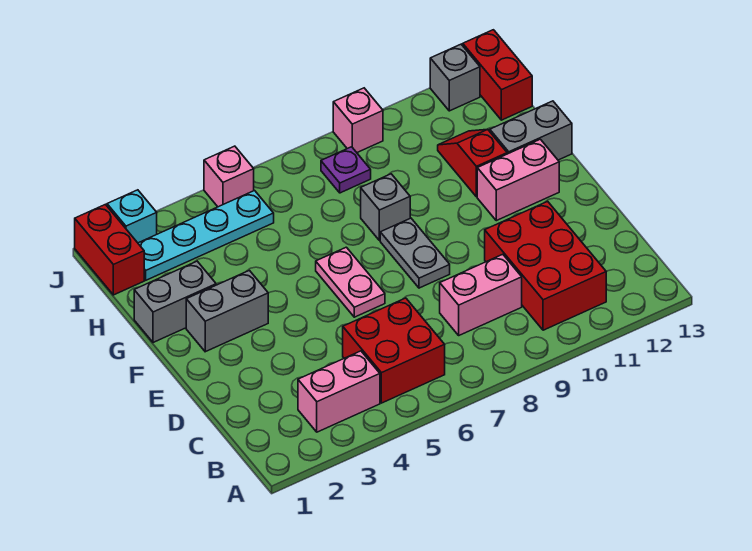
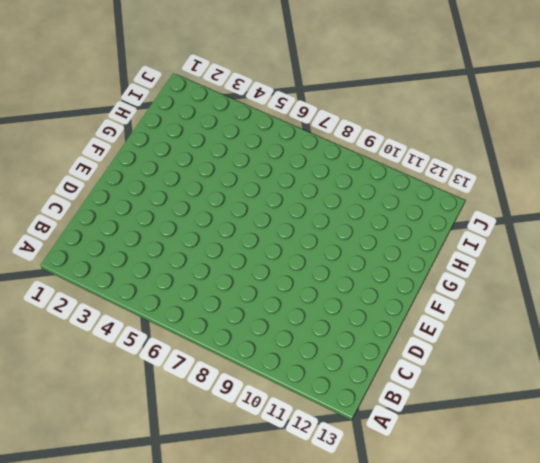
none -> pink brick B3:B4 level 1
none -> red brick B5:C6 level 1
none -> red brick B10:D11 level 1

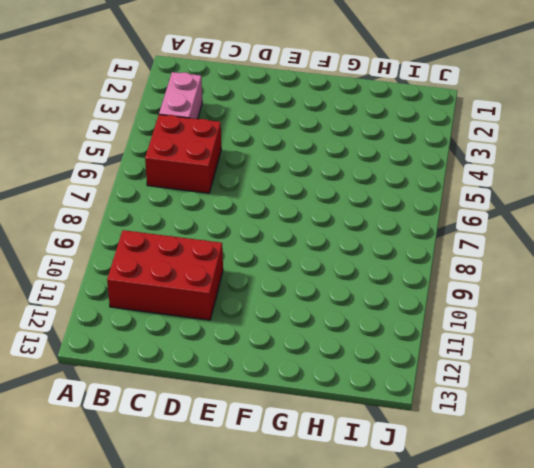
none -> pink brick C8:C9 level 1
none -> pink plate E6:F6 level 1
none -> grey plate E8:F8 level 1

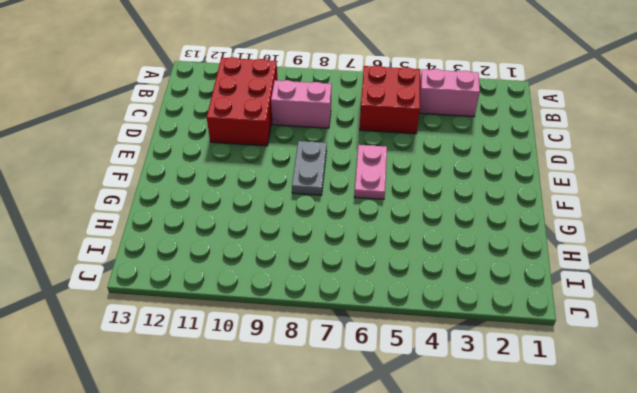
none -> grey brick F2:F3 level 1
none -> pink brick F11:F12 level 1
none -> grey brick G1:G2 level 1

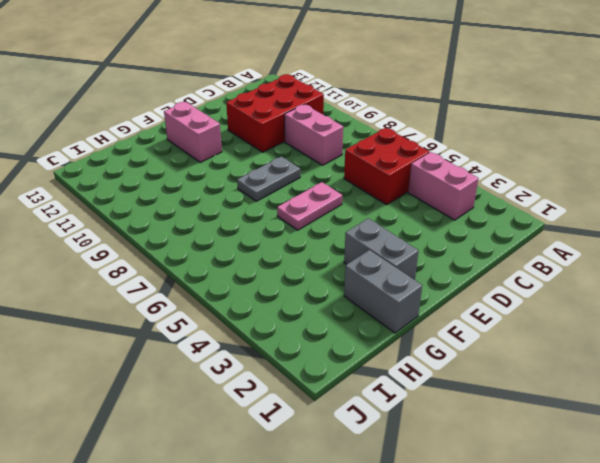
none -> grey brick G8 level 1
none -> red slope G11:H11 level 1 top G
none -> grey brick G12:G13 level 1

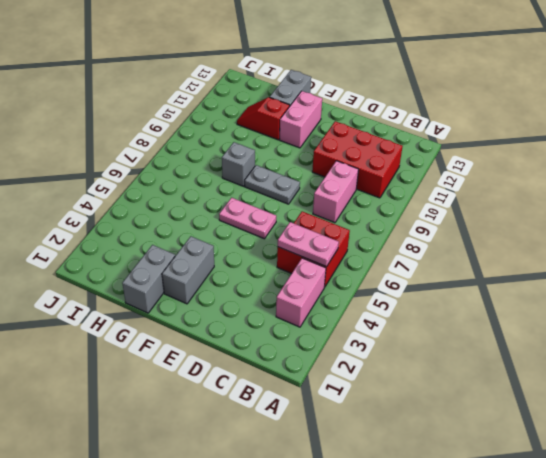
pink plate B5:C5 level 2 -> none
none -> red brick I1:J1 level 1
none -> cyan plate I2:I5 level 1
none -> purple plate I8 level 1

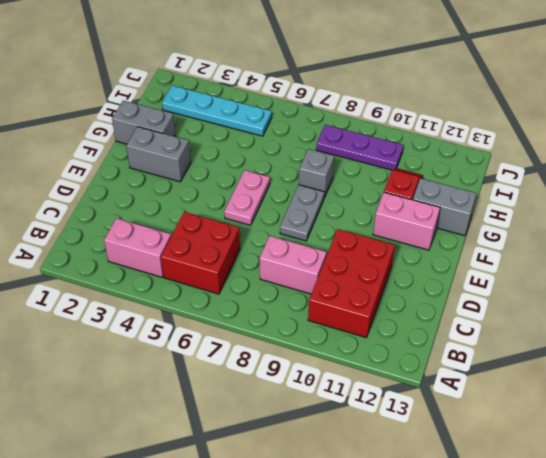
purple plate I8:I10 level 1 -> purple plate I8 level 1
none -> red brick I1:J1 level 1
none -> red brick I13:J13 level 1
none -> cyan brick J2 level 1

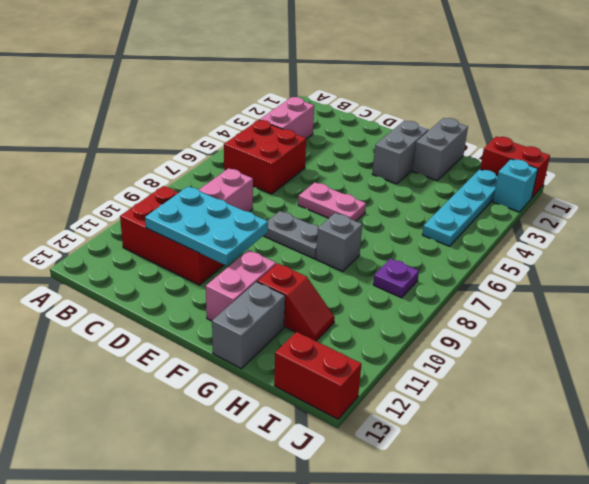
cyan plate C10:E11 level 2 -> none
none -> pink brick J5 level 1
none -> pink brick J9 level 1
none -> grey brick J12 level 1

